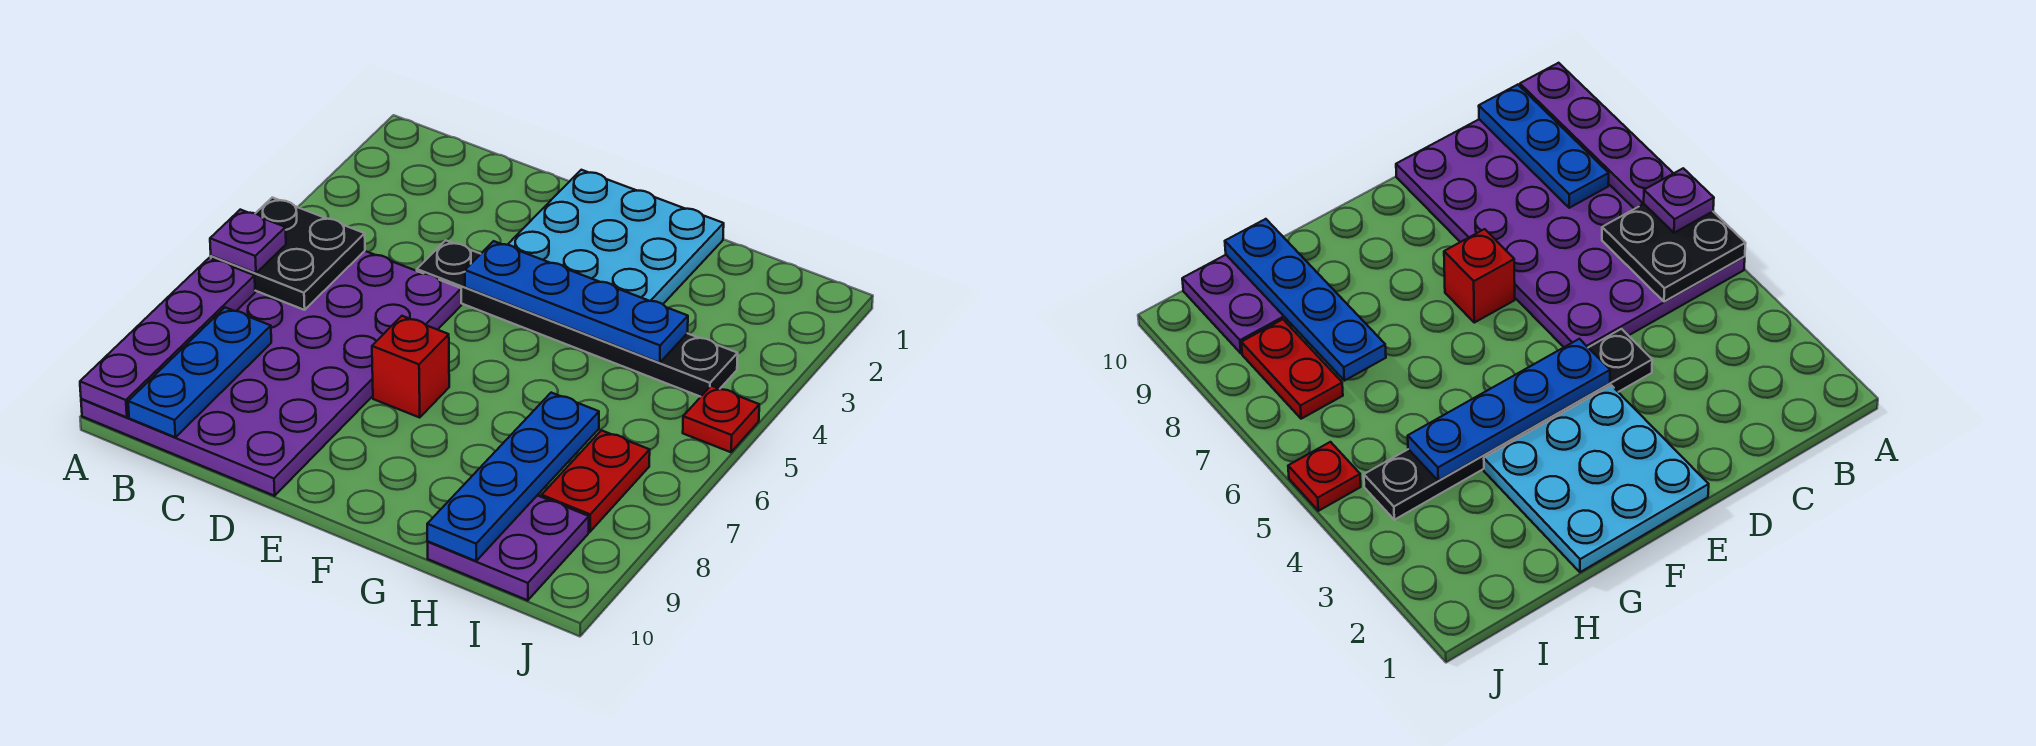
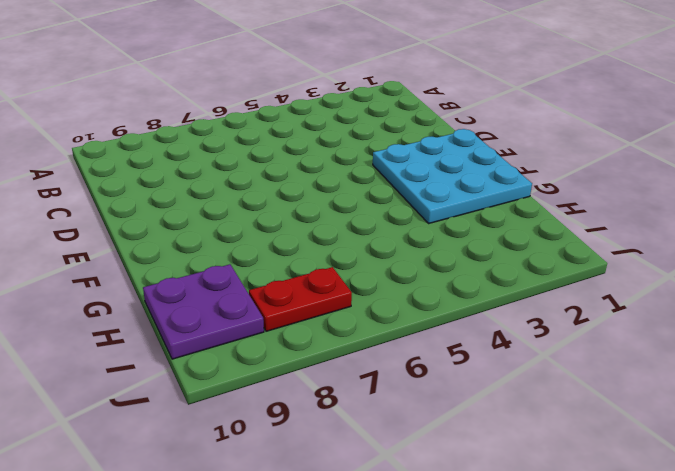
none -> purple plate A5:D10 level 1
none -> black plate D4:I4 level 1
none -> red brick E7 level 1

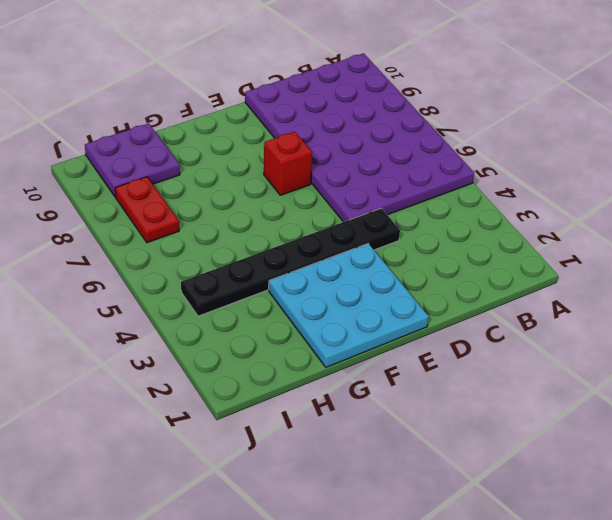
none -> red plate J5 level 1
none -> black plate A5:B6 level 2
none -> purple plate A7:A10 level 2

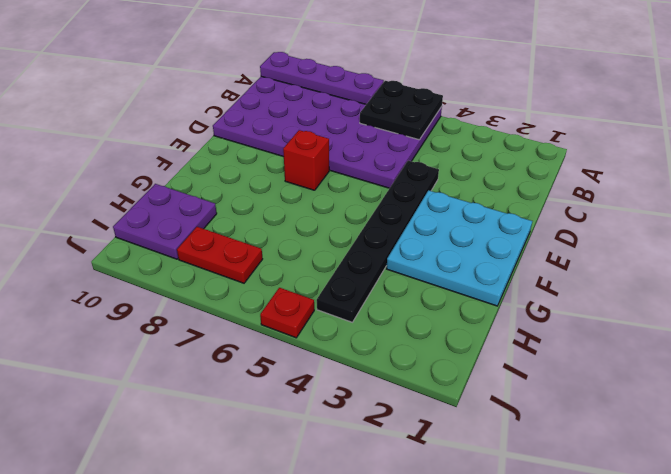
none -> blue plate B8:B10 level 2
none -> blue plate E4:H4 level 2
none -> blue plate H7:H10 level 2

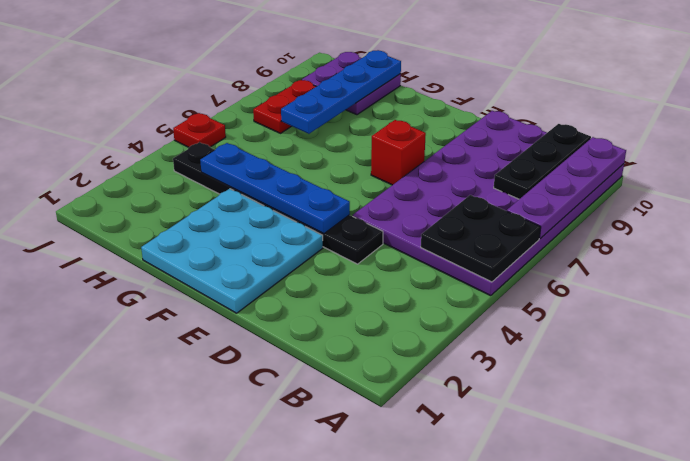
black plate B8:B10 level 2 -> blue plate B8:B10 level 2
none -> purple plate A6 level 3

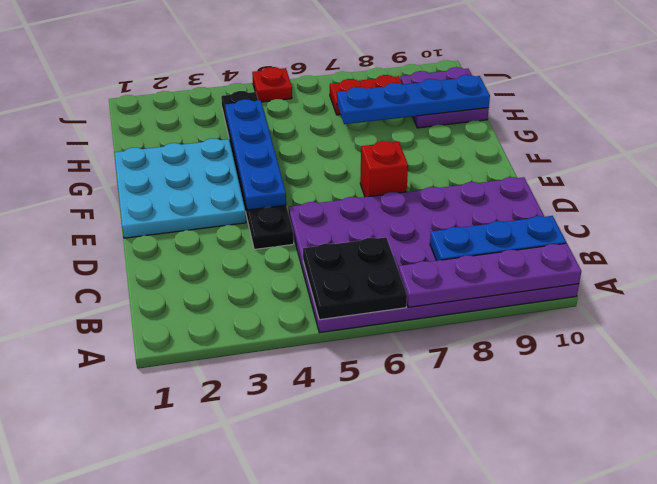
none -> purple plate A6 level 3

